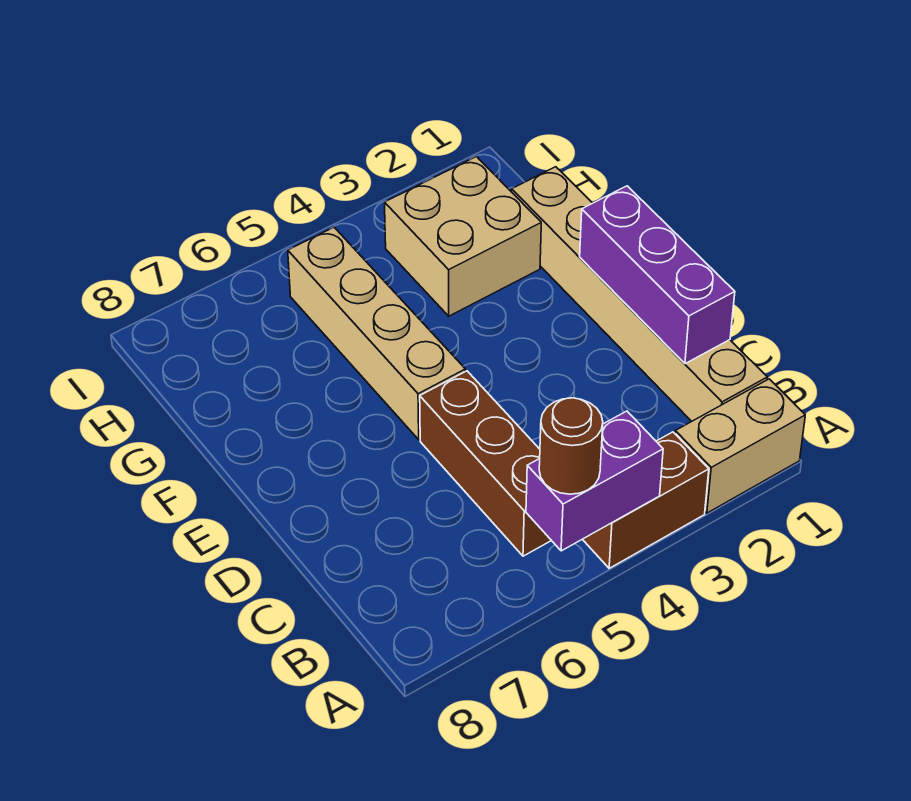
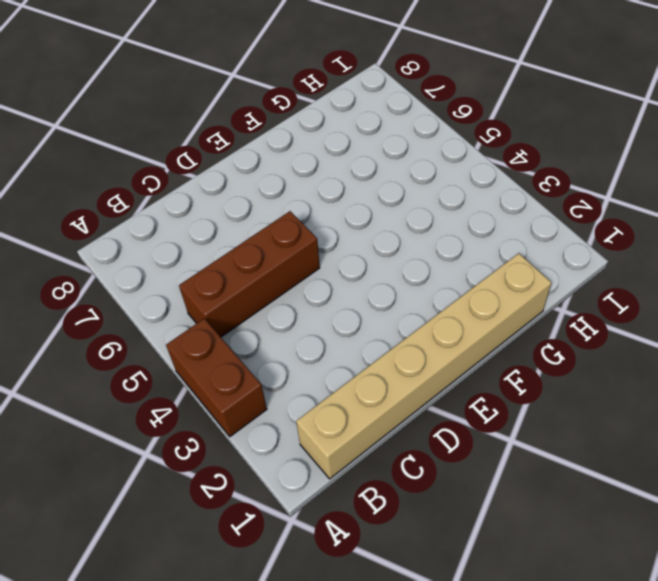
none -> tan brick A1:A2 level 1
none -> tan brick E5:H5 level 1

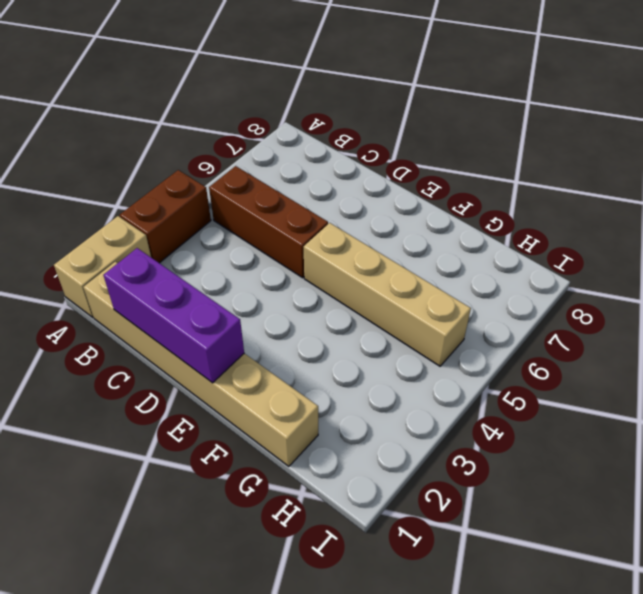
none -> tan brick G2:H3 level 1
none -> purple brick A4:A5 level 2

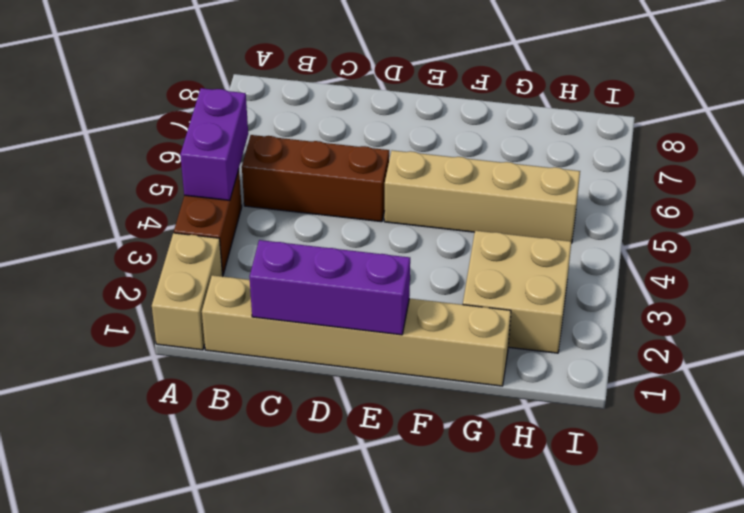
none -> brown round brick A5 level 3

